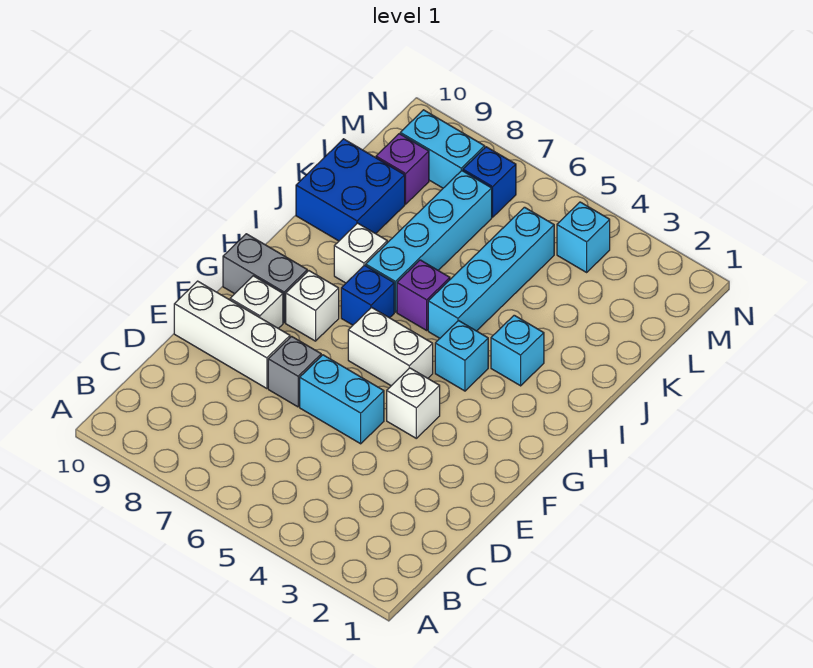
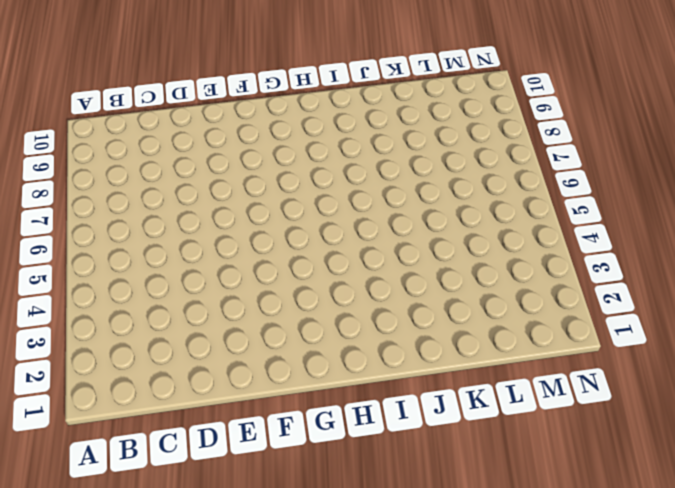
none -> cyan brick E5:E6 level 1
none -> grey brick E7 level 1
none -> white brick E8:E10 level 1

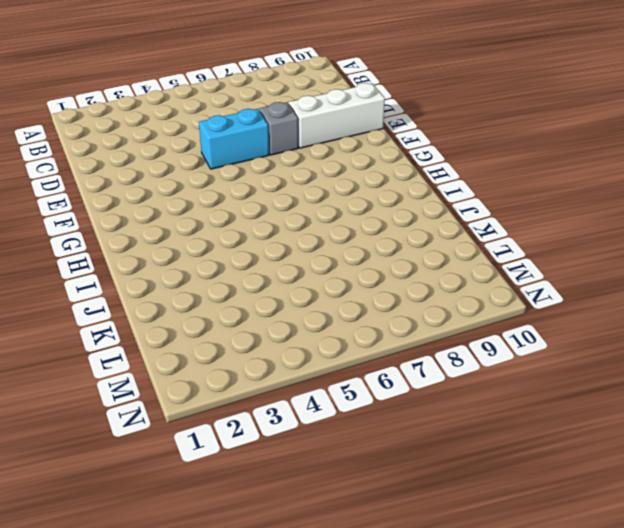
none -> white brick F4 level 1
none -> white brick F9 level 1
none -> white brick G5:G6 level 1

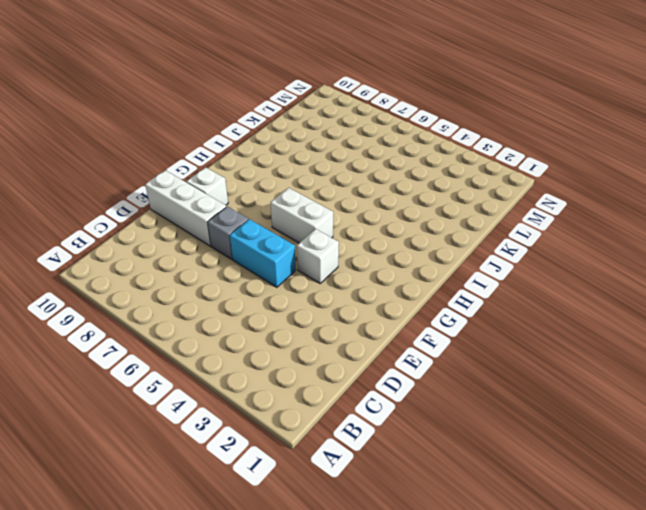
none -> white brick G8 level 1
none -> grey brick G9:G10 level 1
none -> cyan brick H4 level 1

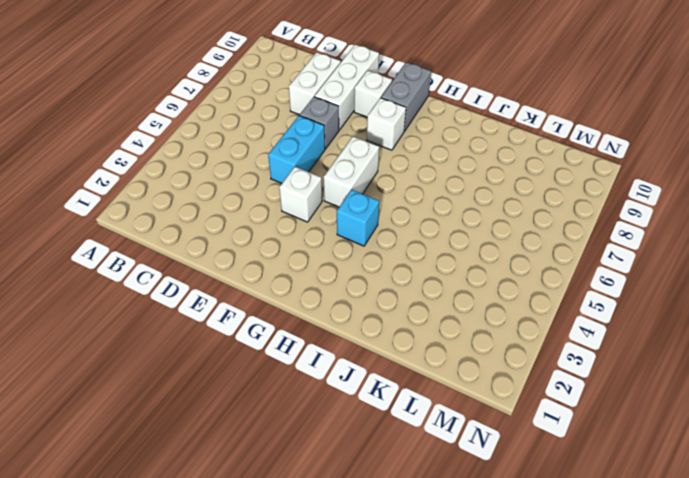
white brick D8:D9 level 1 -> none
none -> blue brick H7 level 1
none -> cyan brick I3 level 1
none -> cyan brick I5:L5 level 1

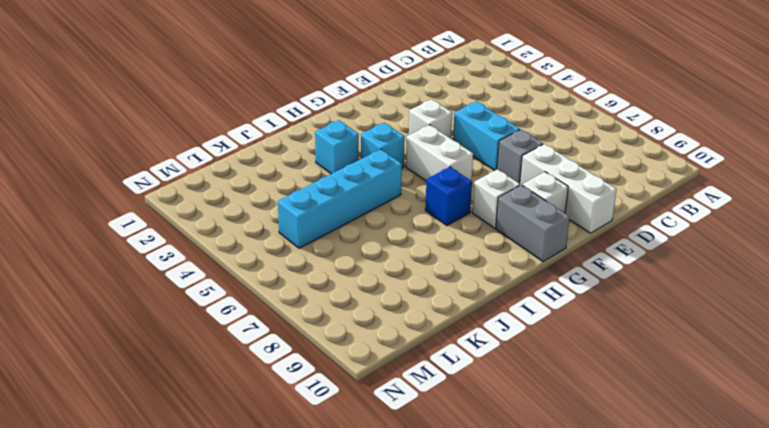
none -> purple brick I6 level 1
none -> cyan brick I7:L7 level 1
none -> white brick I8 level 1

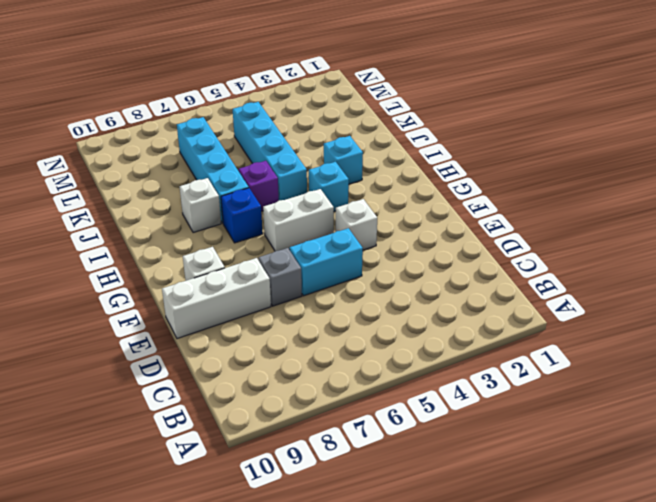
none -> white brick G8 level 1
none -> grey brick G9:G10 level 1
none -> blue brick J9:K10 level 1

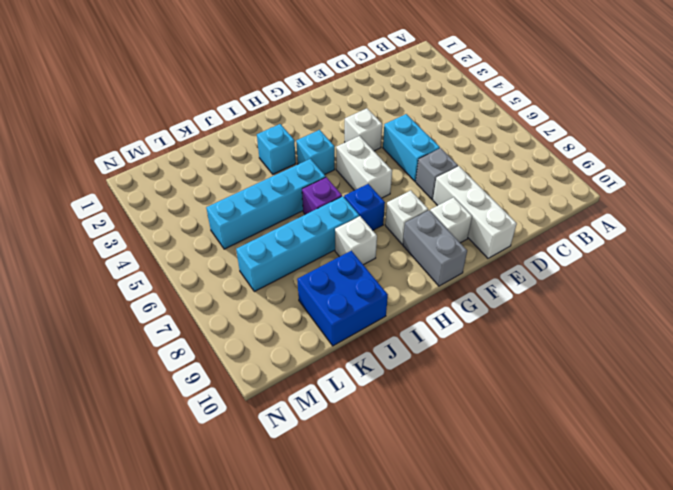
none -> purple brick L9 level 1
none -> cyan brick M4 level 1
none -> blue brick M7 level 1

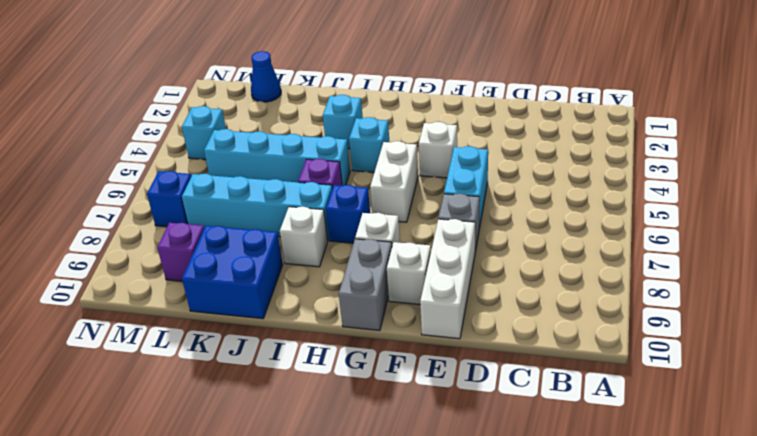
blue cone L1 level 1 -> none
none -> cyan brick M8:M9 level 1

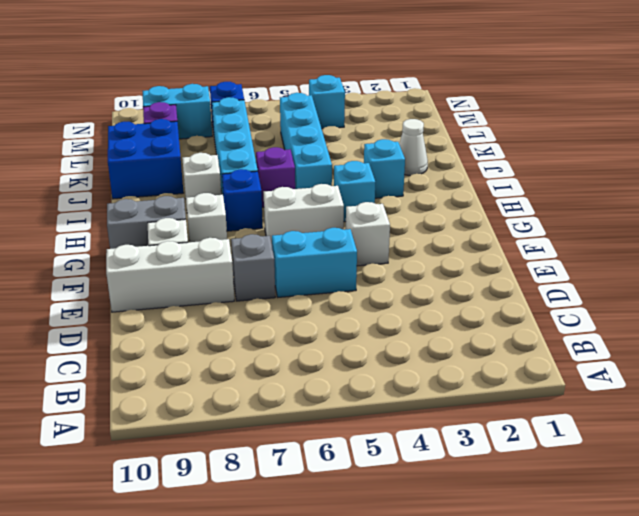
white cone J2 level 1 -> none

